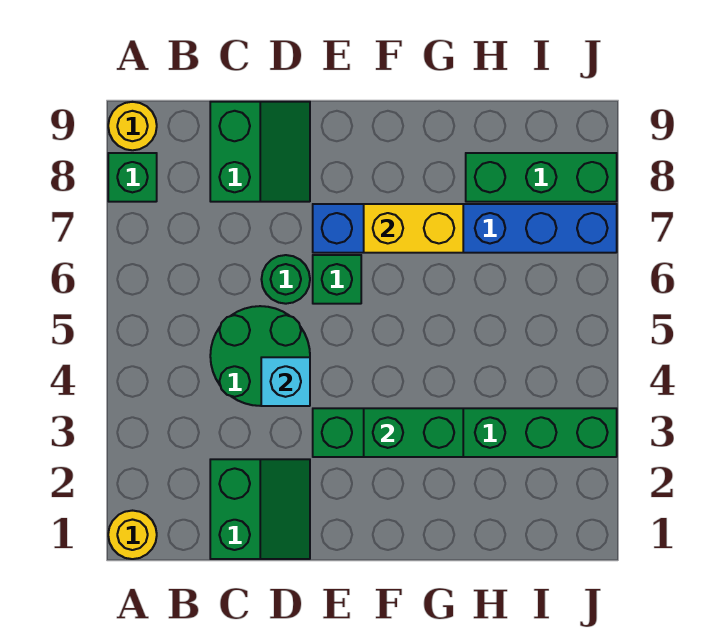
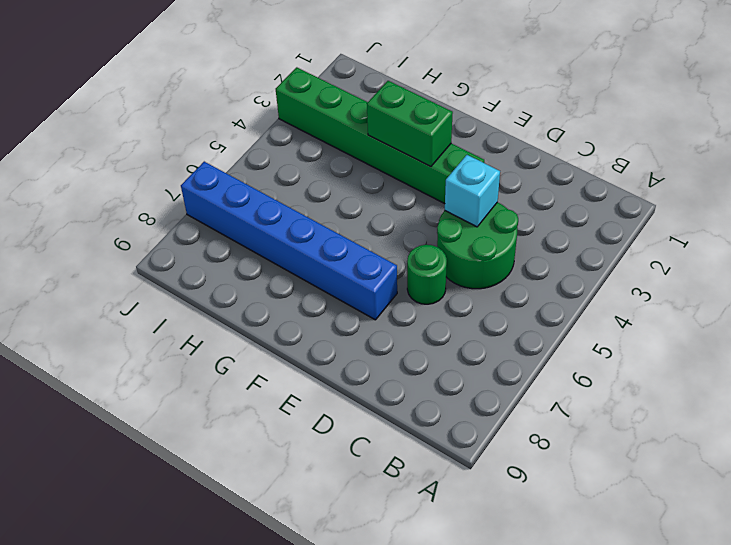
none -> yellow round brick A1 level 1
none -> green brick A8 level 1
none -> yellow round brick A9 level 1

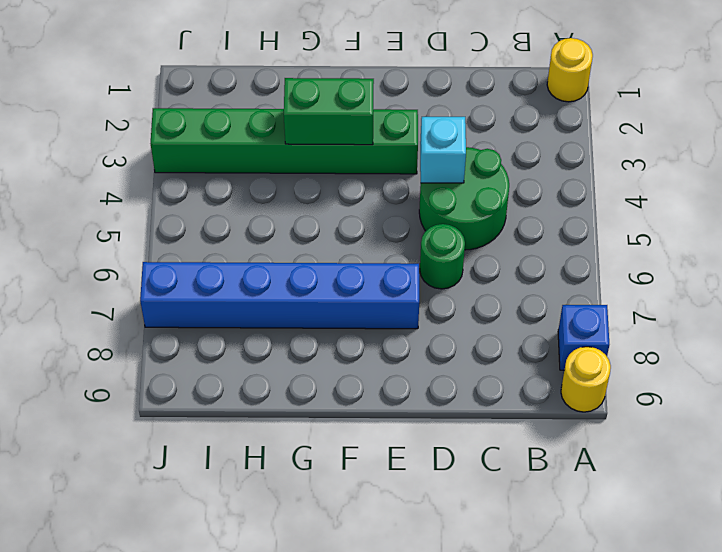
blue brick A8 level 1 -> green brick A8 level 1
none -> green slope C1:D2 level 1 top C
none -> green slope C8:D9 level 1 top C
none -> green brick E6 level 1

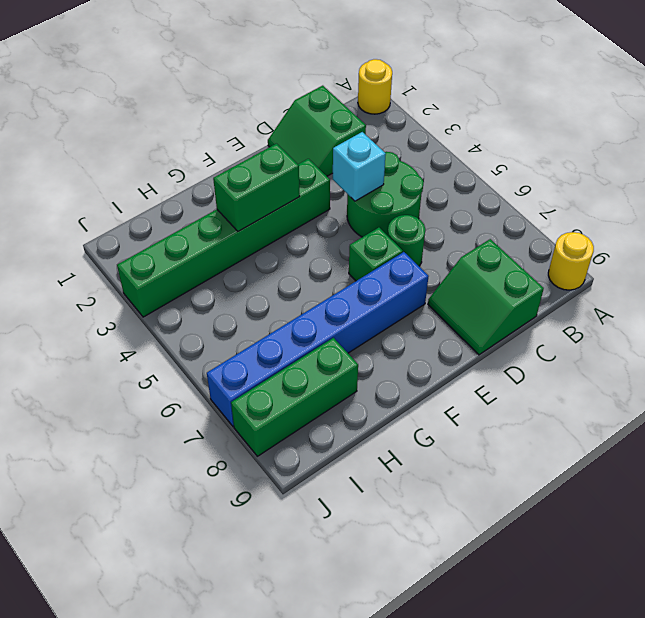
none -> green brick A8 level 1
none -> yellow brick F7:G7 level 2

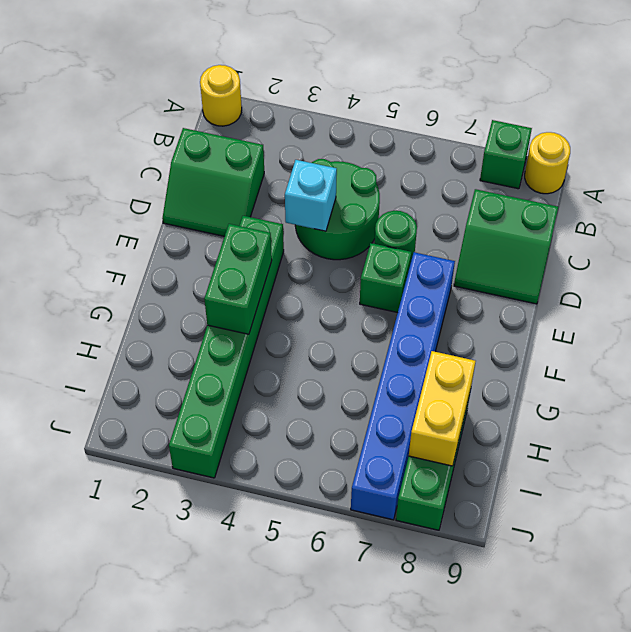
yellow brick H8:I8 level 2 -> yellow brick F7:G7 level 2

